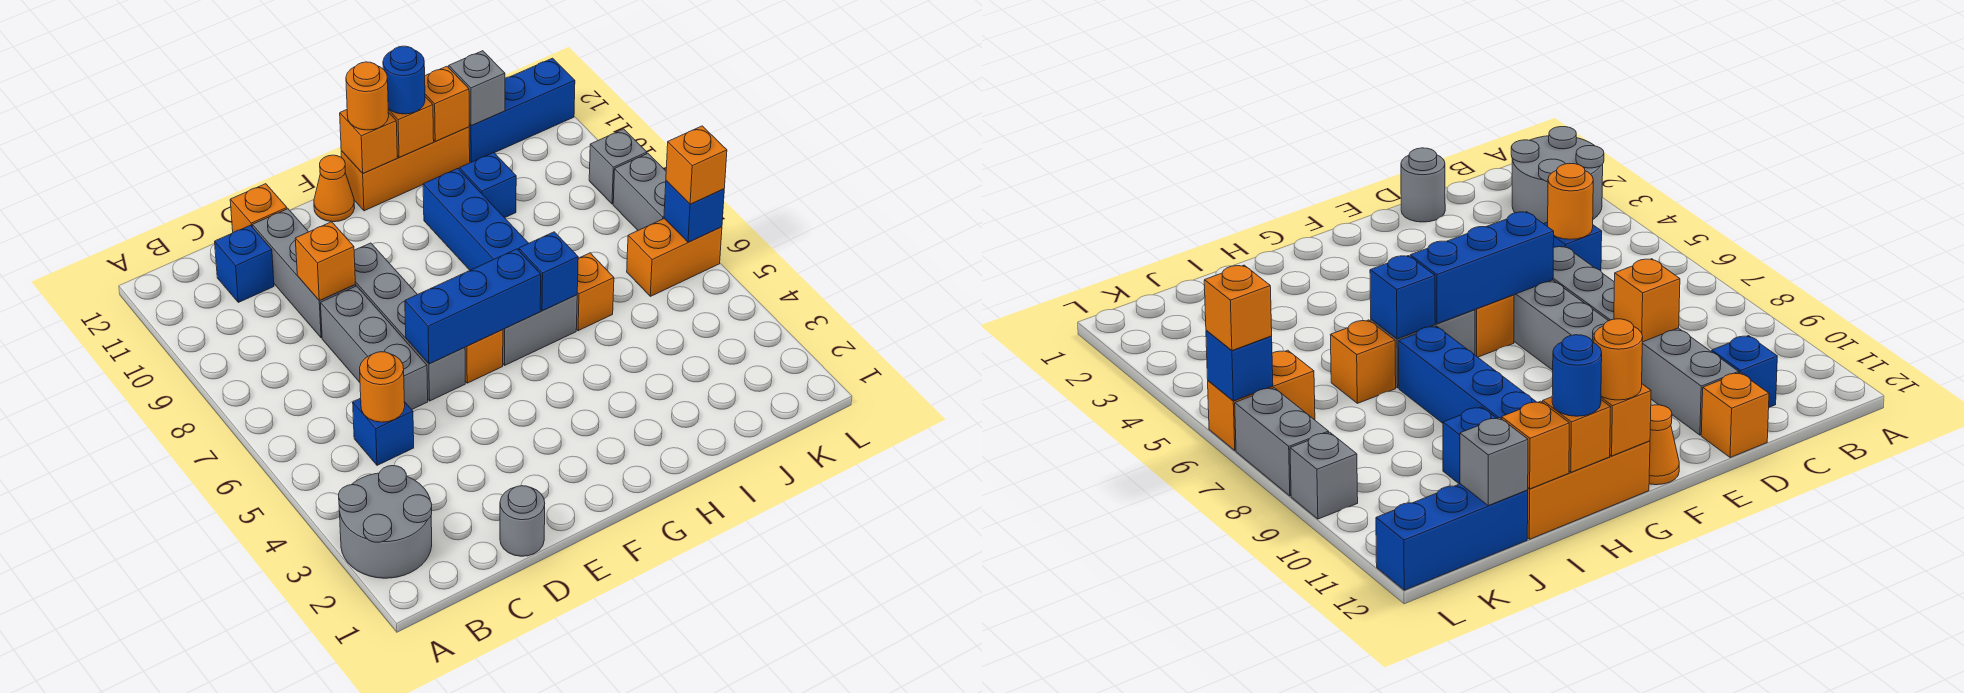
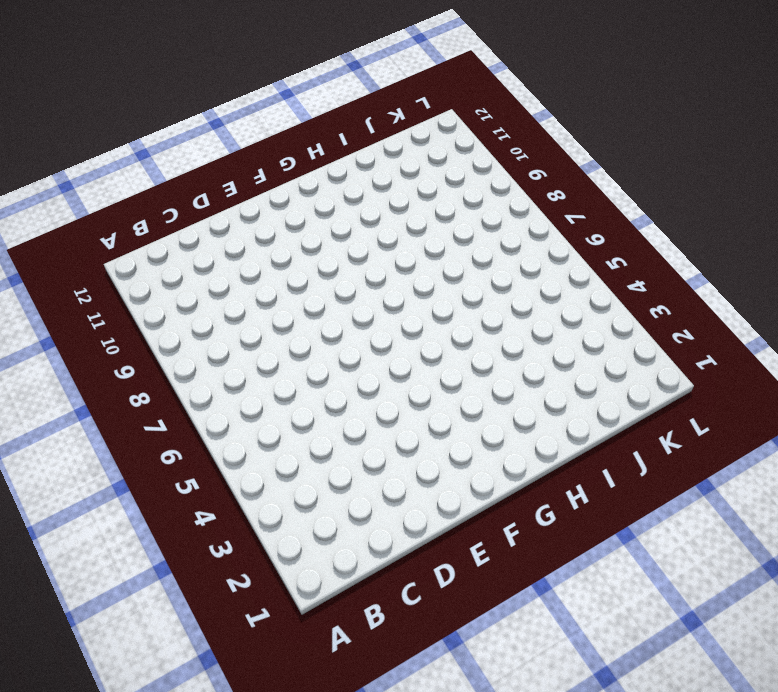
none -> grey round brick A2:B3 level 1
none -> blue brick C5 level 1
none -> blue brick C11 level 1
none -> grey round brick D1 level 1

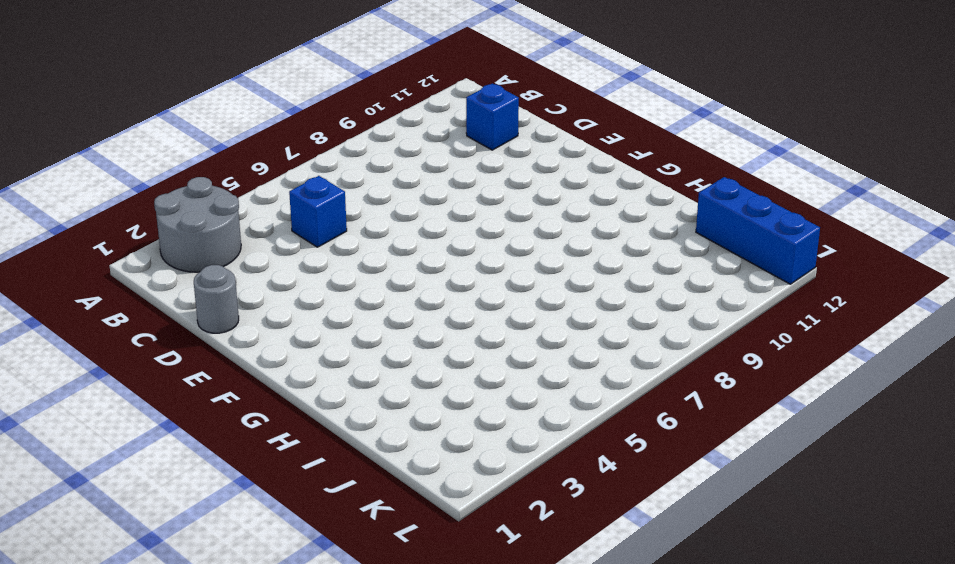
none -> grey brick D6:D8 level 1
none -> grey brick D9:D11 level 1
none -> orange brick D12 level 1
none -> grey brick E6:E9 level 1

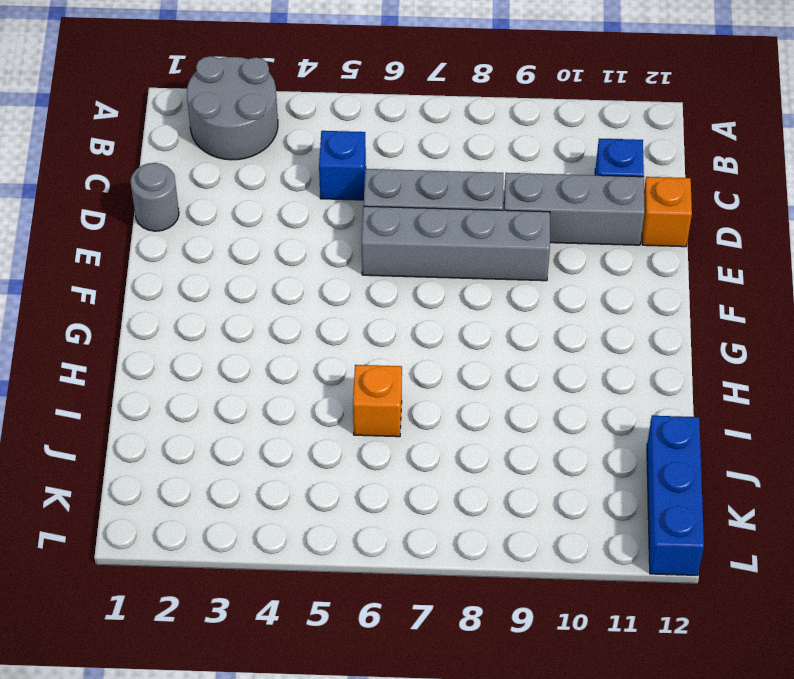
none -> orange brick F6 level 1
none -> orange cone F12 level 1
none -> grey brick G6:H6 level 1
none -> orange brick G12:I12 level 1

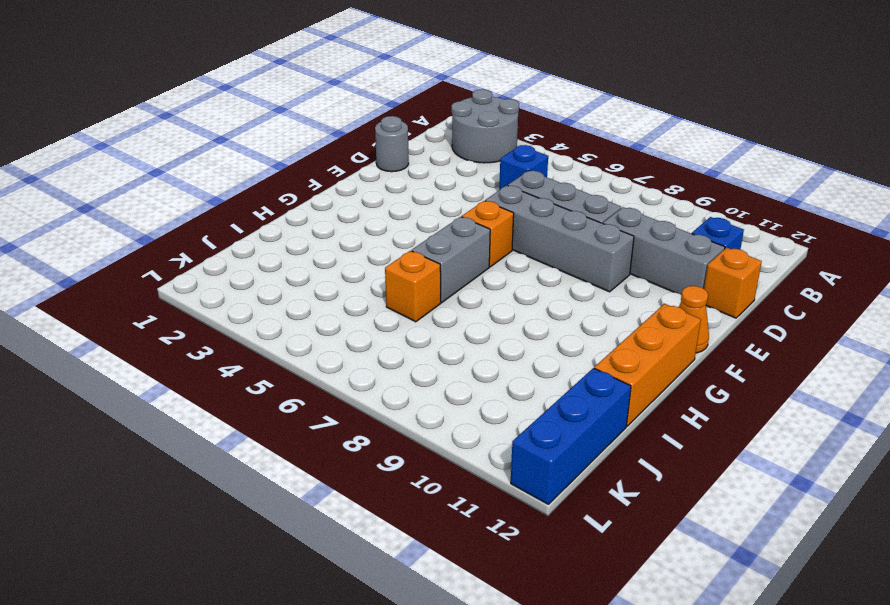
none -> blue brick H7:H10 level 1
none -> blue brick I10 level 1
none -> orange brick K6:L6 level 1
none -> grey brick L7:L8 level 1

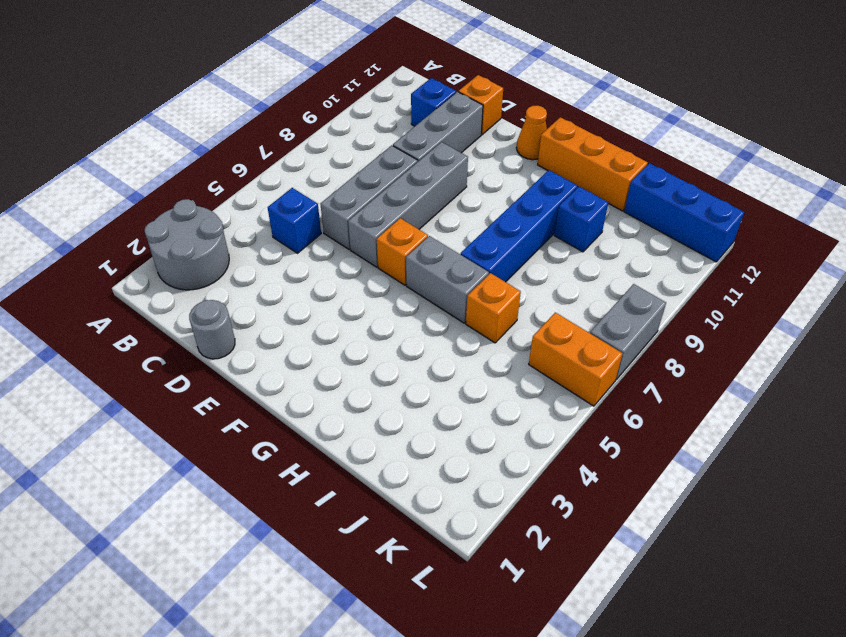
none -> grey brick L9 level 1
none -> orange round brick C5 level 2
none -> orange brick D9 level 2
none -> blue brick E6:G6 level 2

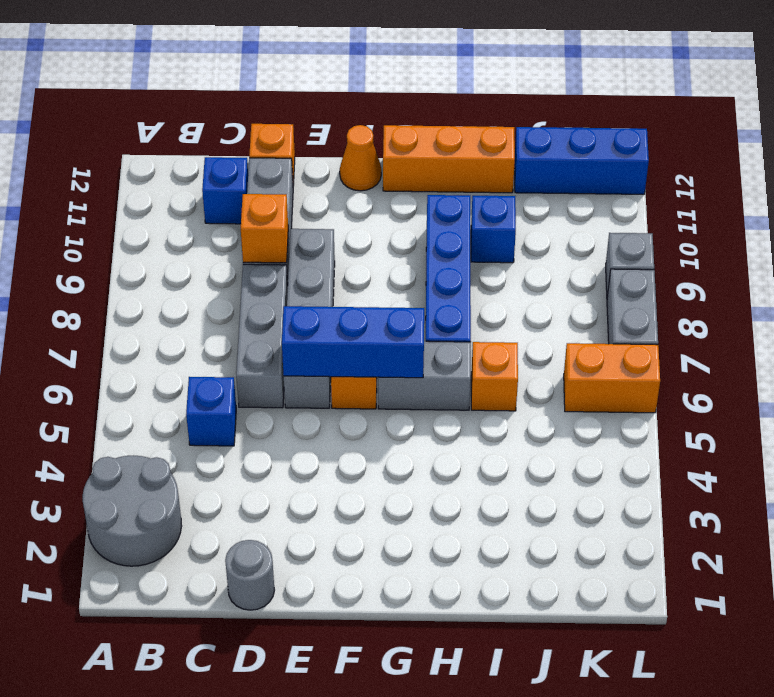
none -> orange round brick C5 level 2
none -> orange brick G12 level 2
none -> blue brick H6 level 2
none -> orange brick H12 level 2

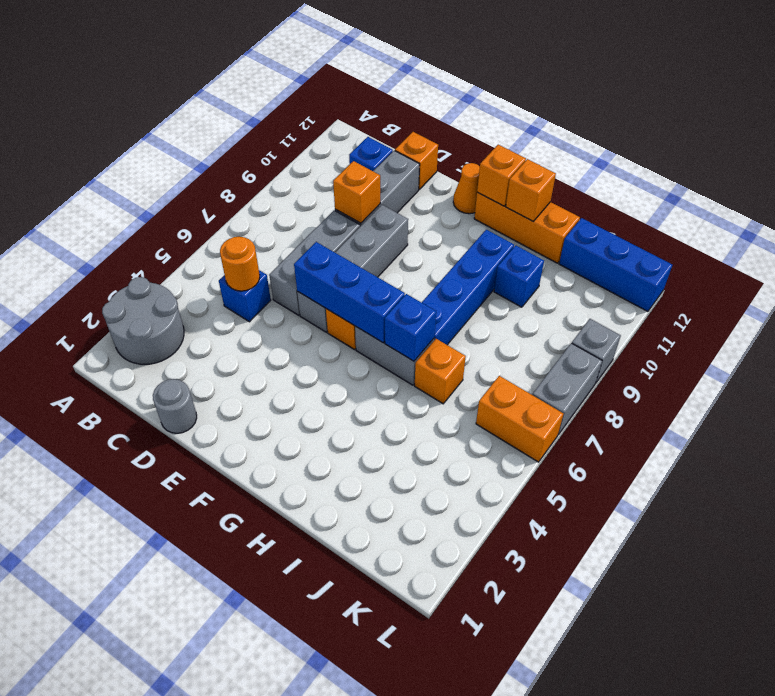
none -> orange brick I12 level 2
none -> grey brick J12 level 2
none -> blue brick L6 level 2
none -> orange round brick G12 level 3

